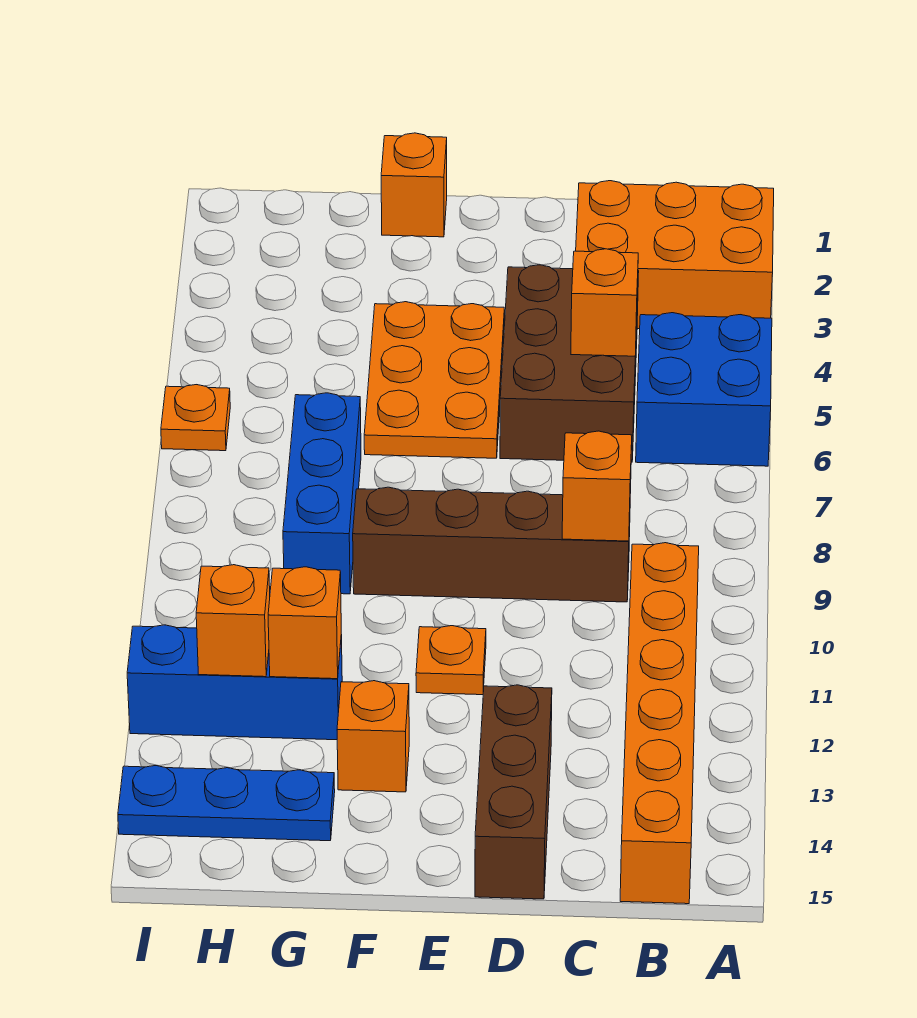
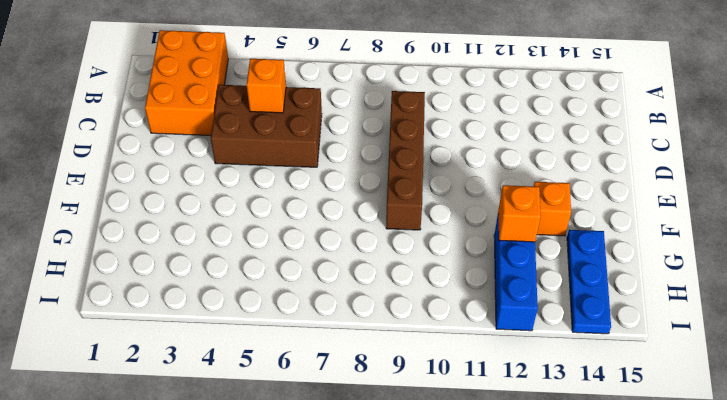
none -> blue brick A5:B6 level 1
none -> orange brick B10:B15 level 1
none -> brown brick D13:D15 level 1

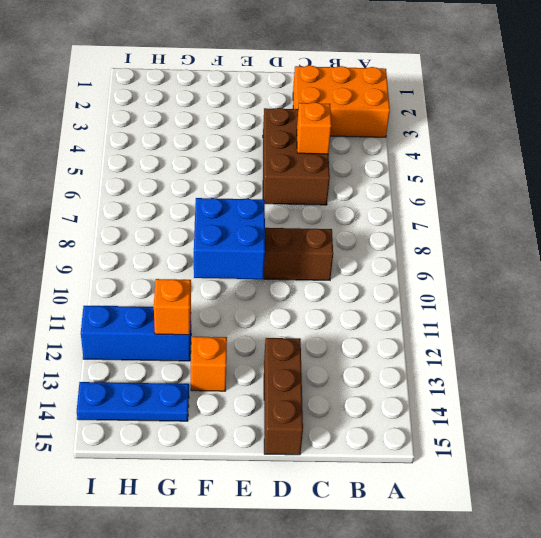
blue brick E9:F10 level 2 -> blue brick A5:B6 level 1
none -> orange brick B10:B15 level 1
none -> orange plate E4:F6 level 1
none -> orange plate E11 level 1

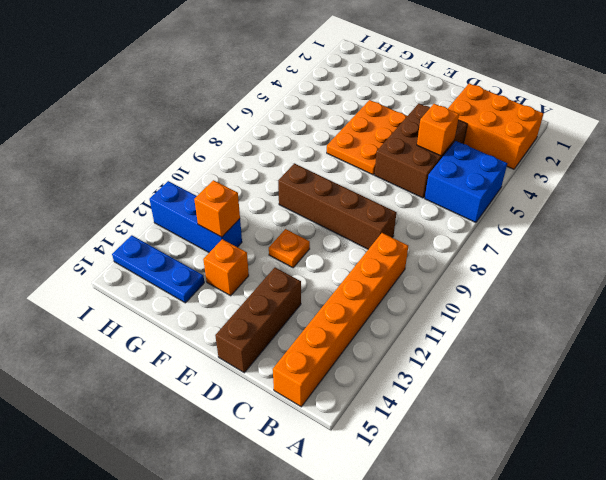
none -> orange brick F1 level 1
none -> blue brick G7:G9 level 1
none -> orange plate I6 level 1

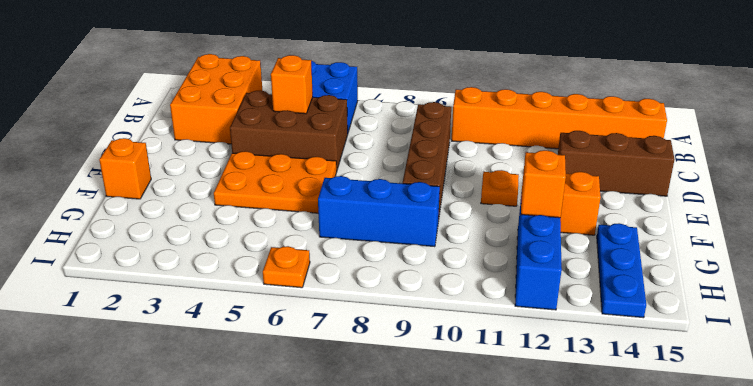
none -> orange brick C9 level 2
none -> orange brick H12 level 2

